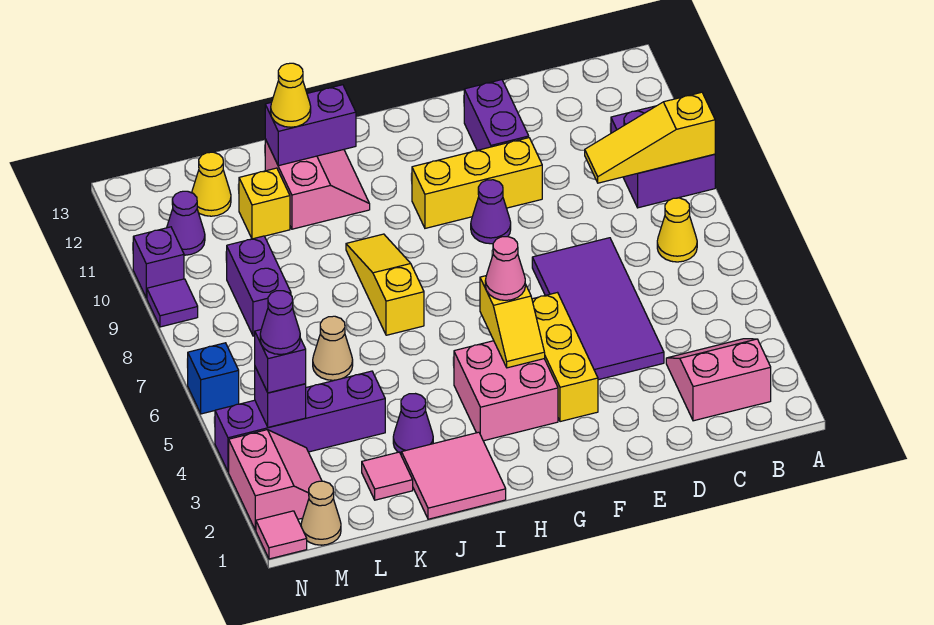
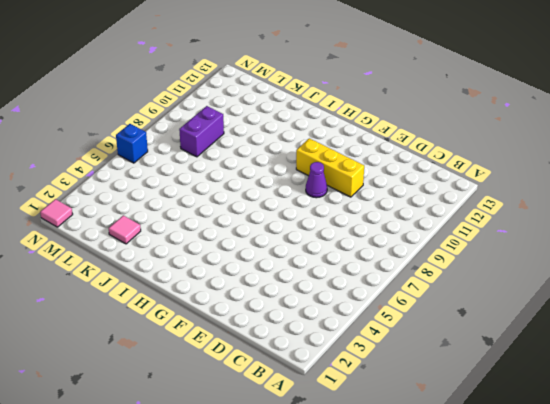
none -> purple brick A9:B10 level 1
none -> pink slope B2:C3 level 1 top 2
none -> yellow cone B7 level 1
none -> purple tile D4:E7 level 1

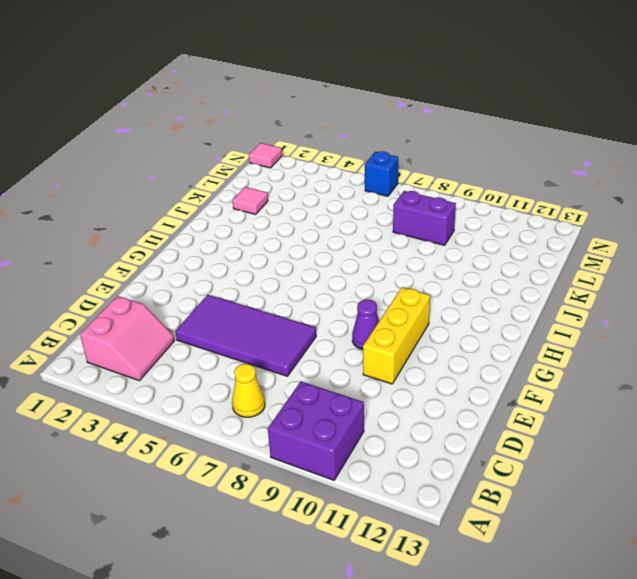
none -> purple brick E11:E12 level 1
none -> yellow brick F3:F5 level 1
none -> pink brick G3:H4 level 1
none -> pink tile I1:J2 level 1

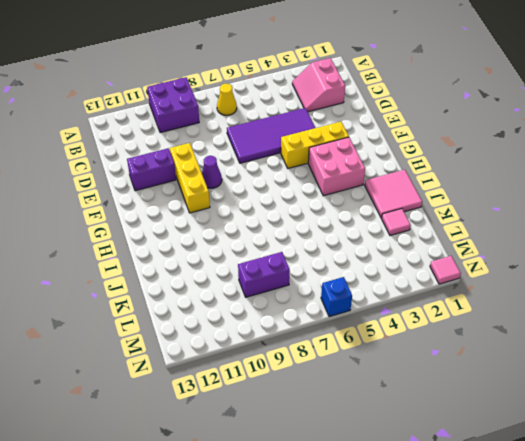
none -> yellow slope I7:I9 level 1 top 7
none -> pink slope I11:J12 level 1 top J
none -> purple cone J3 level 1
none -> purple brick K4:N4 level 1

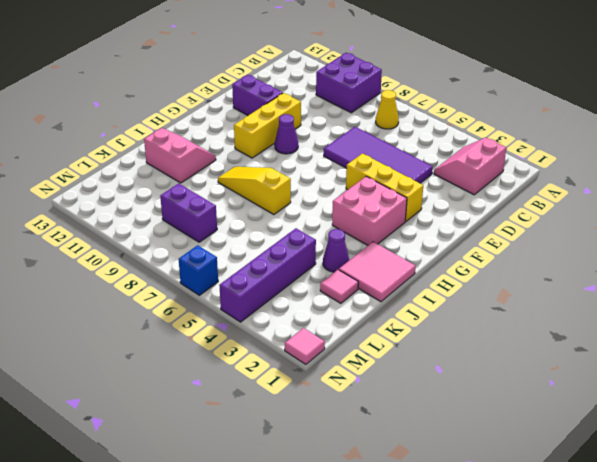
none -> tan cone K6 level 1
none -> yellow brick K11 level 1
none -> yellow cone L12 level 1
none -> tan cone M1 level 1

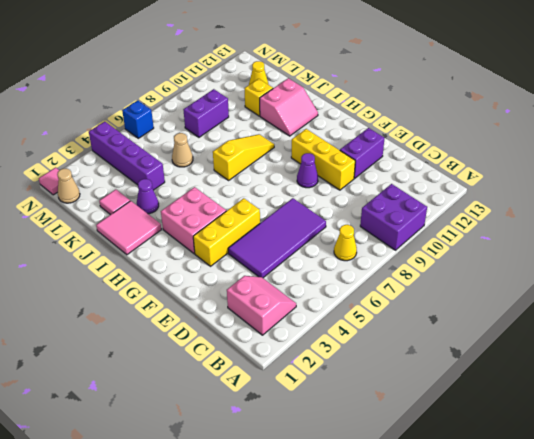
none -> pink slope M2:N3 level 1 top N
none -> purple cone M11 level 1
none -> purple tile N9 level 1
none -> purple brick N10 level 1

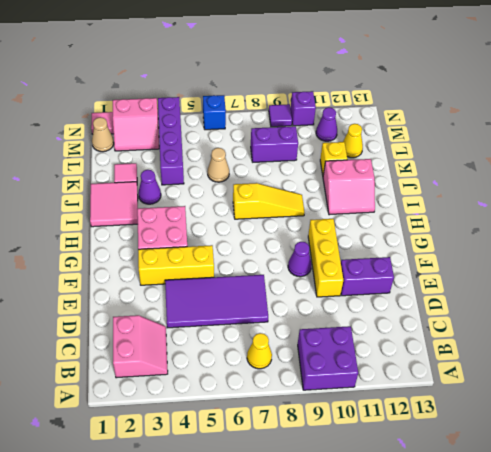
none -> yellow slope A9:C9 level 2 top A
none -> yellow slope G4:G5 level 2 top 5
none -> purple brick I12:J12 level 2
none -> purple brick M4 level 2

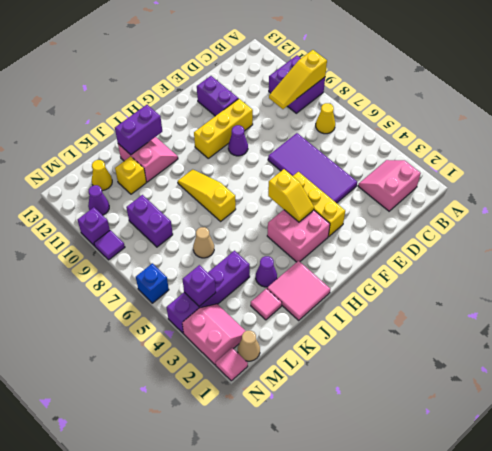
none -> pink cone G5 level 3
none -> yellow cone J12 level 3
none -> purple brick M4 level 3
none -> purple cone M4 level 4

